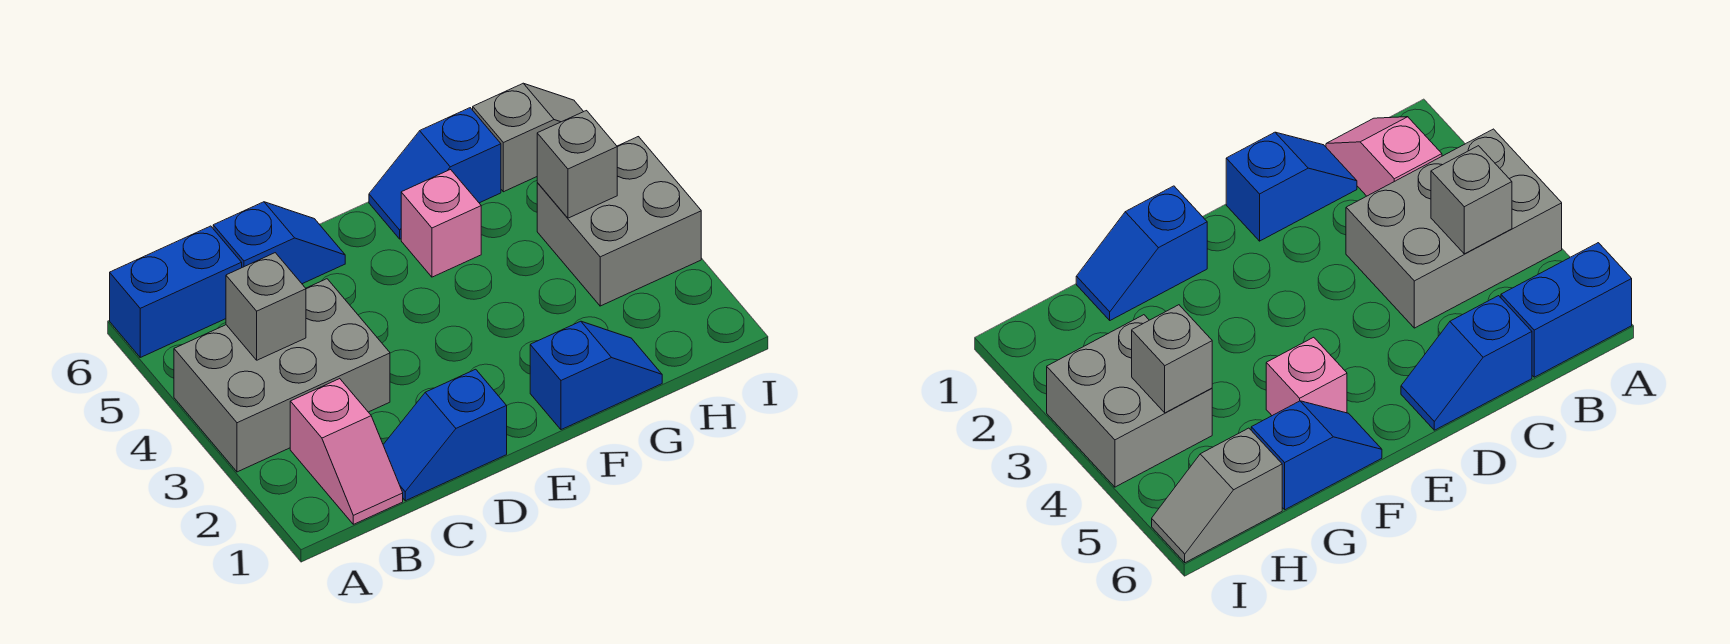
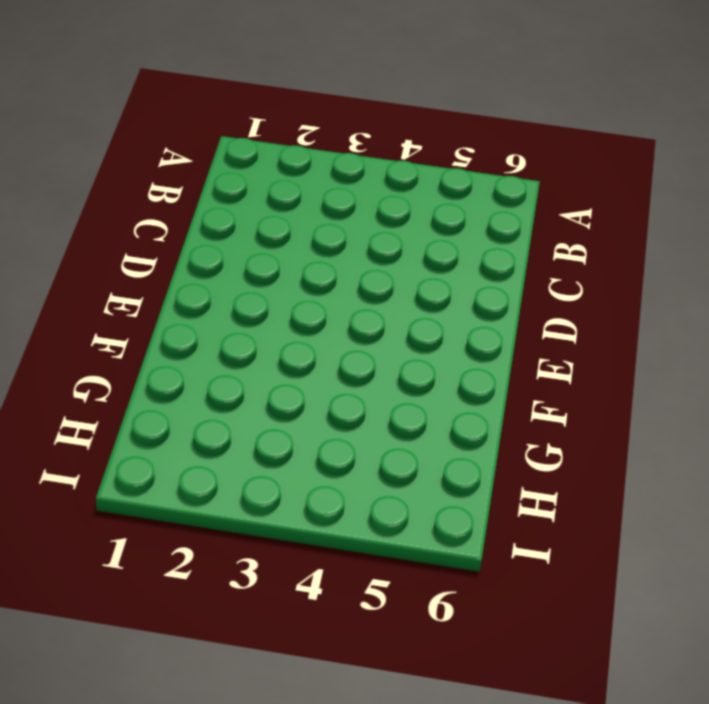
none -> grey brick A3:C4 level 1
none -> blue brick A6:B6 level 1
none -> pink slope B1:B2 level 1 top 2

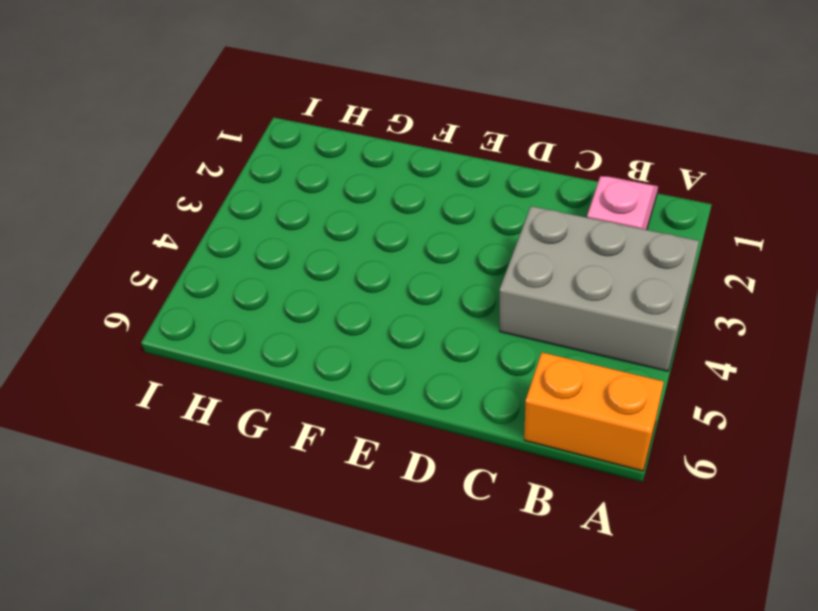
orange brick A6:B6 level 1 -> blue brick A6:B6 level 1
none -> blue slope C1:D1 level 1 top D
none -> blue slope C6:D6 level 1 top C
none -> blue slope F1:G1 level 1 top F

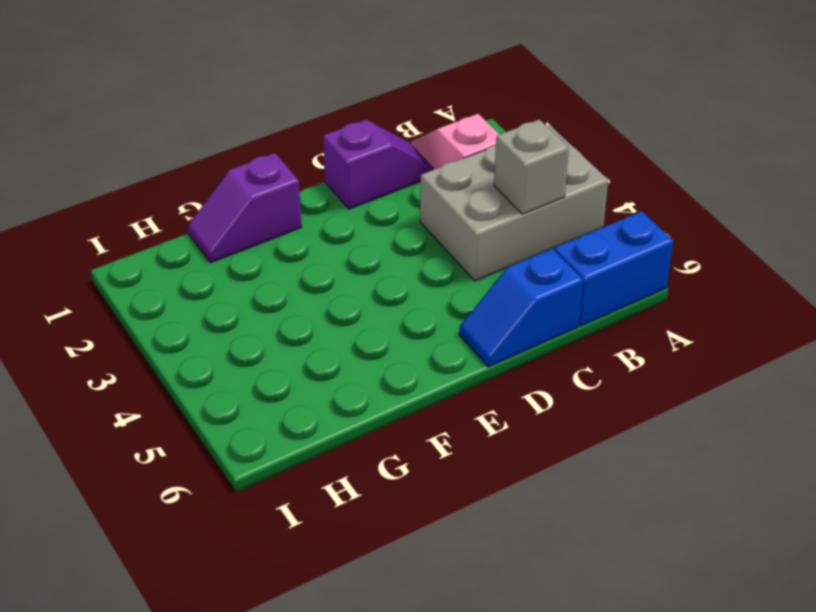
purple slope C1:D1 level 1 top D -> blue slope C1:D1 level 1 top D
purple slope F1:G1 level 1 top F -> blue slope F1:G1 level 1 top F
none -> pink brick F5 level 1
none -> blue slope F6:G6 level 1 top G
none -> grey brick H3:I4 level 1

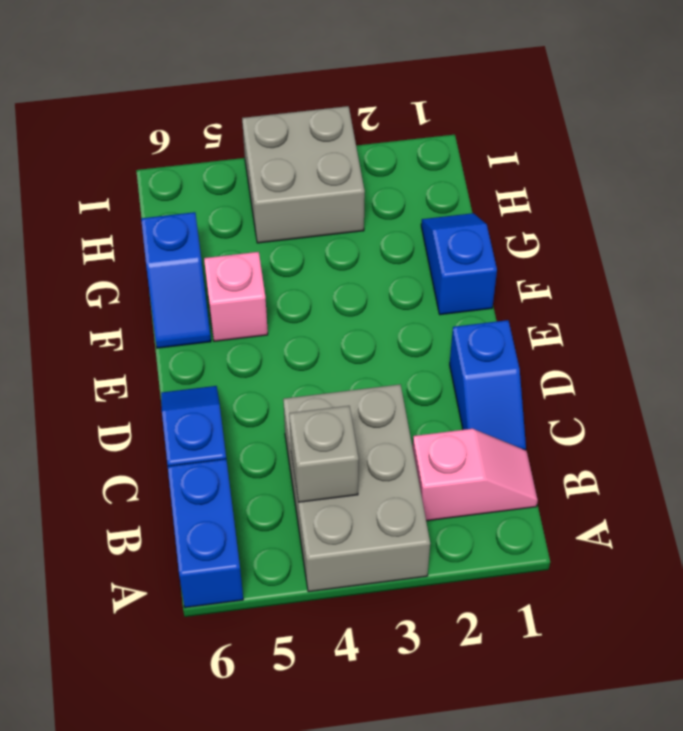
none -> grey slope H6:I6 level 1 top H
none -> grey brick H4 level 2

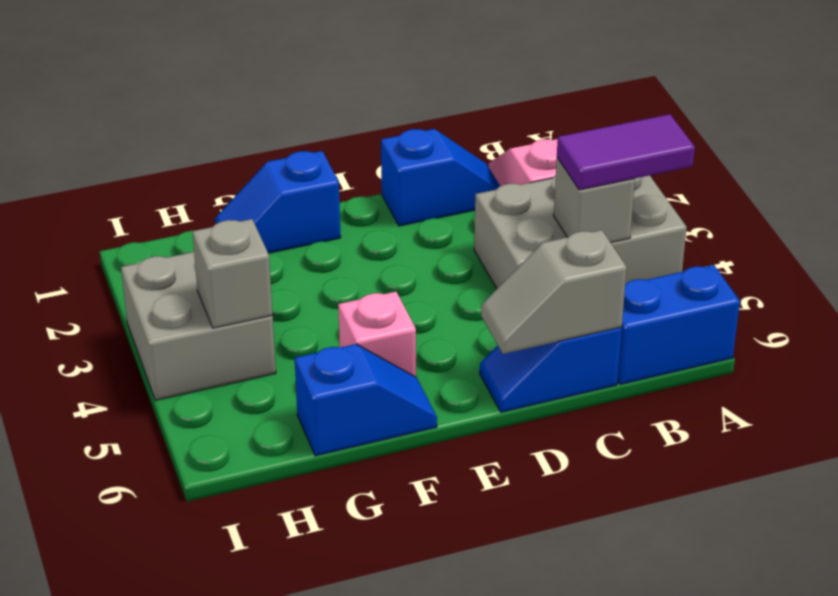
purple tile A4:B4 level 3 -> none
grey slope C6:D6 level 2 top C -> grey slope H6:I6 level 1 top H

